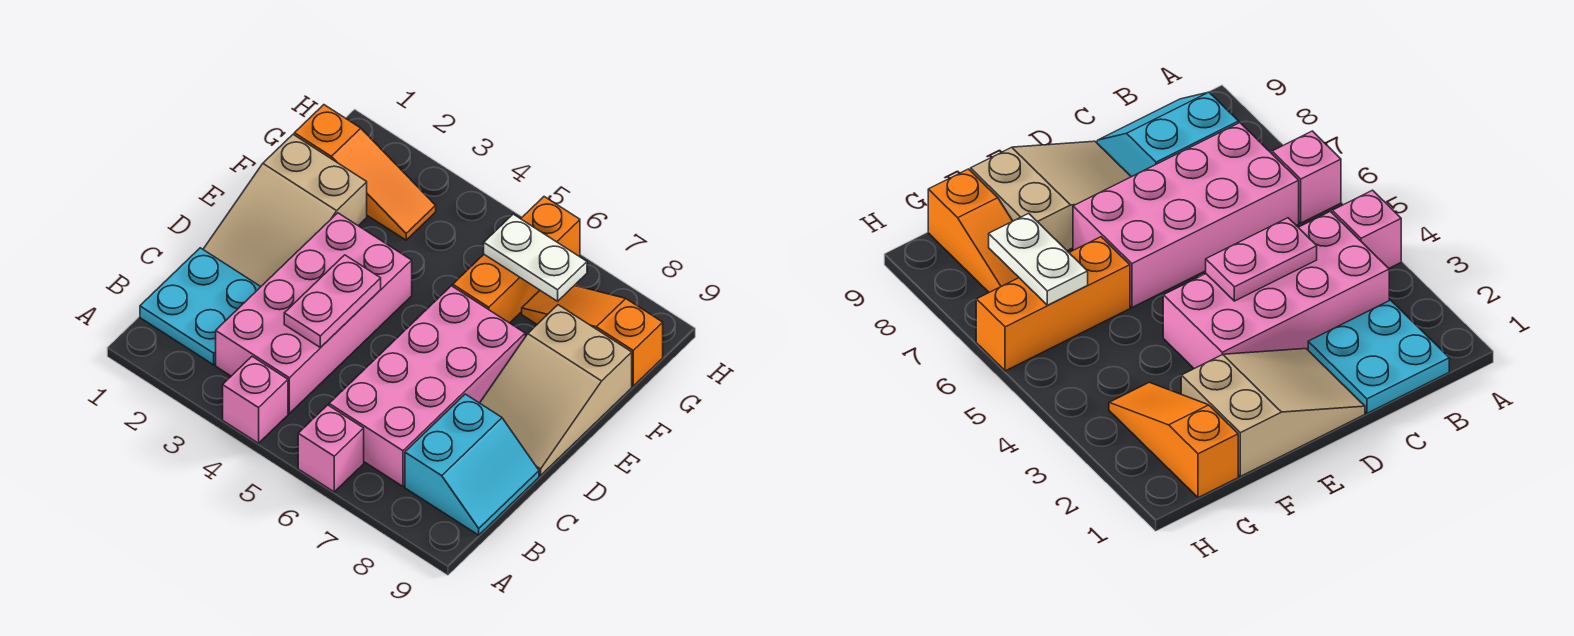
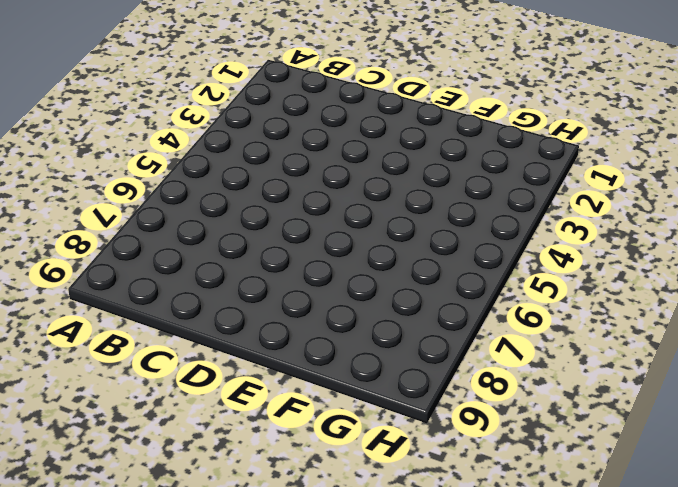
none -> pink brick A4 level 1
none -> pink brick A6 level 1
none -> cyan plate B1:C2 level 1

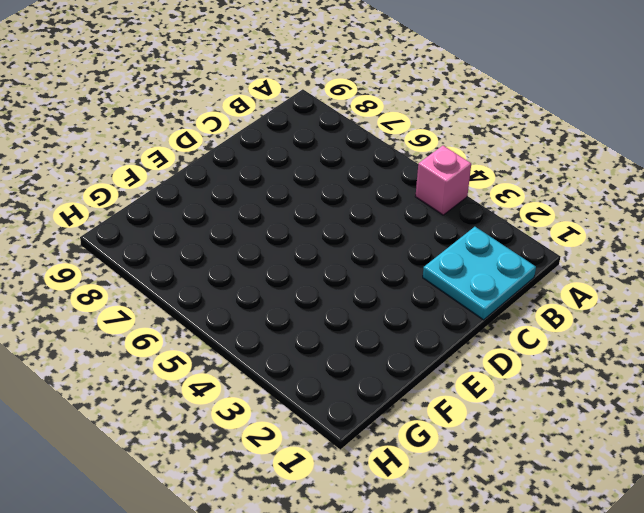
none -> pink brick A6 level 1
none -> pink brick B3:E4 level 1
none -> pink brick B6:E7 level 1

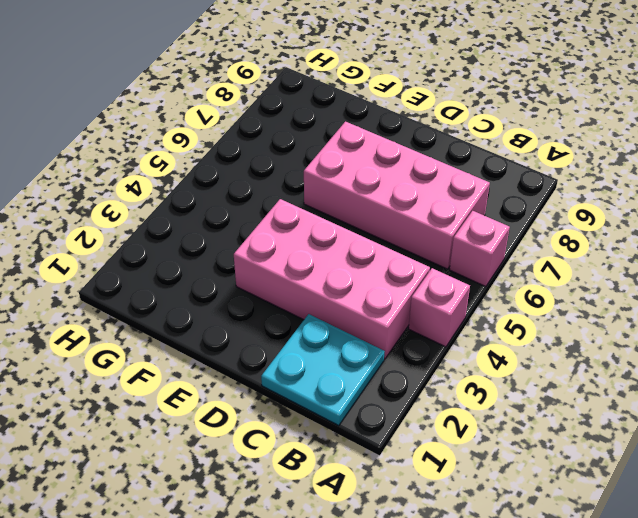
none -> cyan slope B8:C9 level 1 top 8
none -> tan slope D1:F2 level 1 top F
none -> tan slope D8:F9 level 1 top F

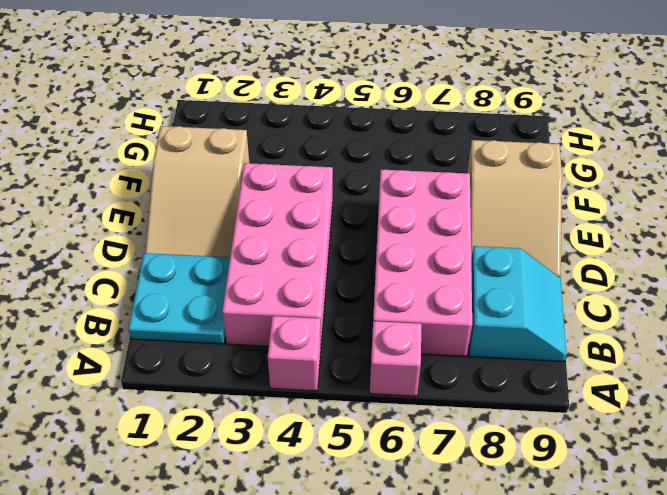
none -> orange brick F6:H6 level 1
none -> orange slope G1:G3 level 1 top 1
none -> orange slope G7:G9 level 1 top 9

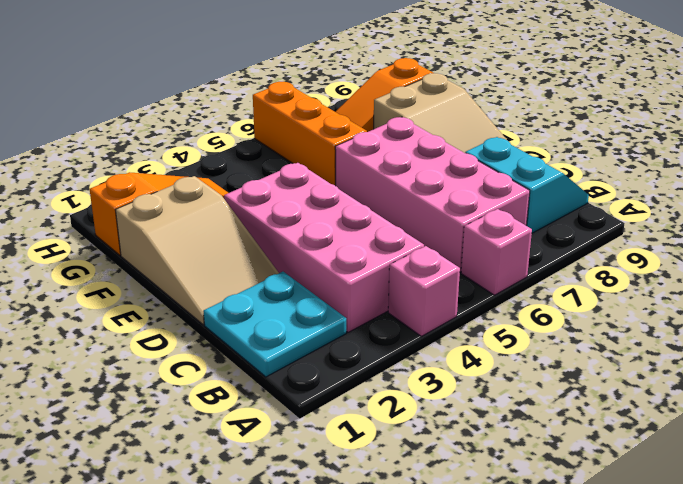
none -> pink plate C4:D4 level 2
none -> white plate G6:G7 level 2

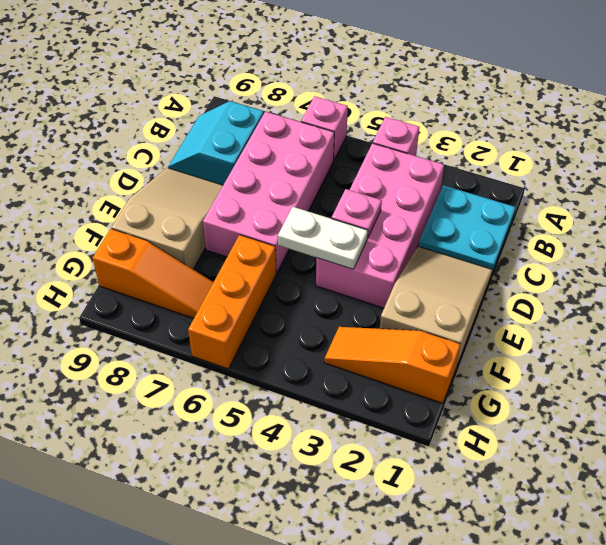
pink plate D4 level 2 -> pink plate C4:D4 level 2
white plate E4:E5 level 2 -> white plate G6:G7 level 2

